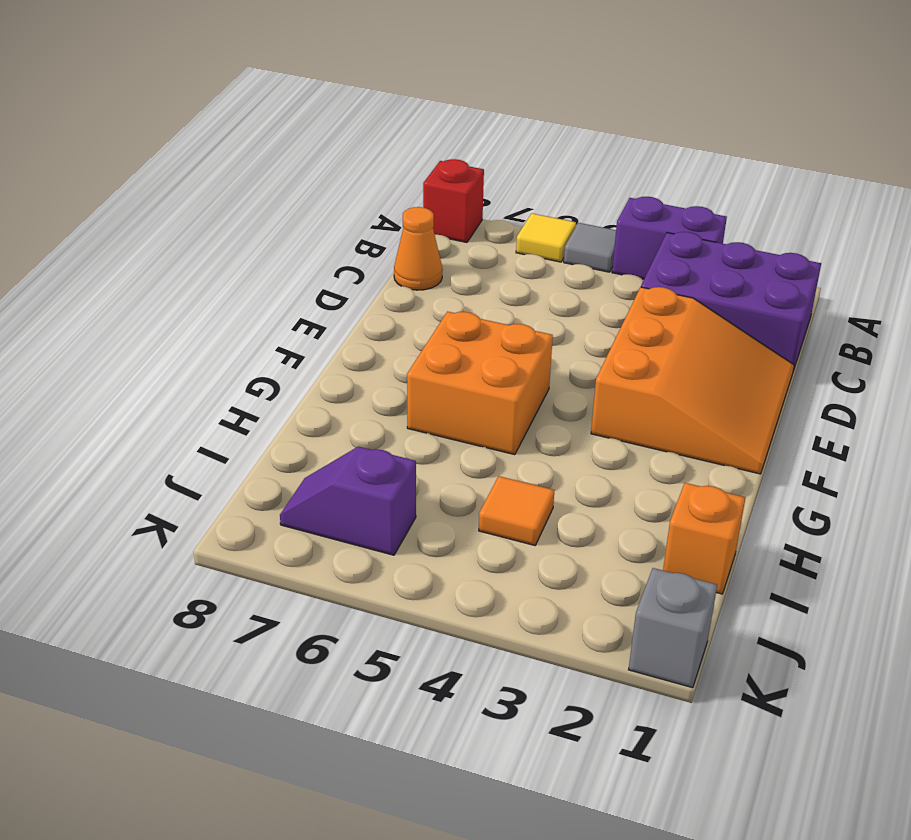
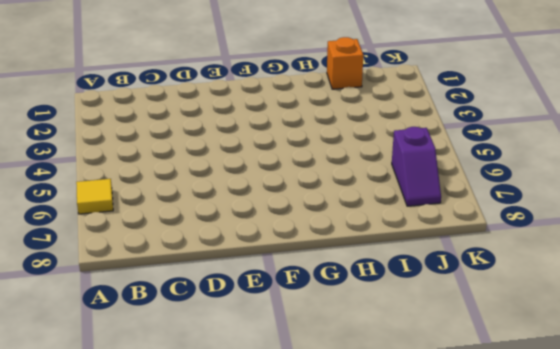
none -> purple brick A3:A4 level 1
none -> grey tile A5 level 1
none -> red brick A8 level 1

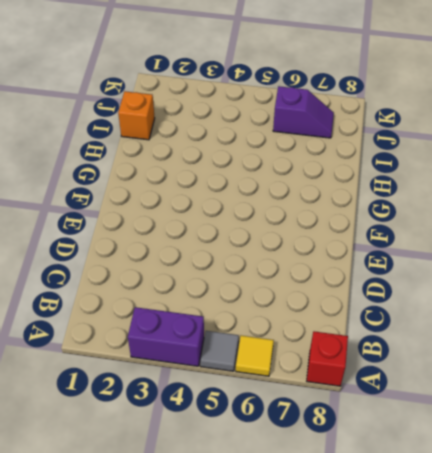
none -> purple brick B1:C3 level 1
none -> orange cone C8 level 1
none -> orange slope D1:F3 level 1 top 3

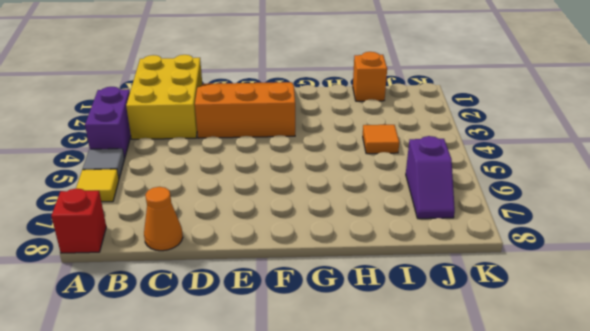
yellow brick B1:C3 level 1 -> purple brick B1:C3 level 1
none -> orange brick F5:G6 level 1
none -> grey brick K1 level 1

